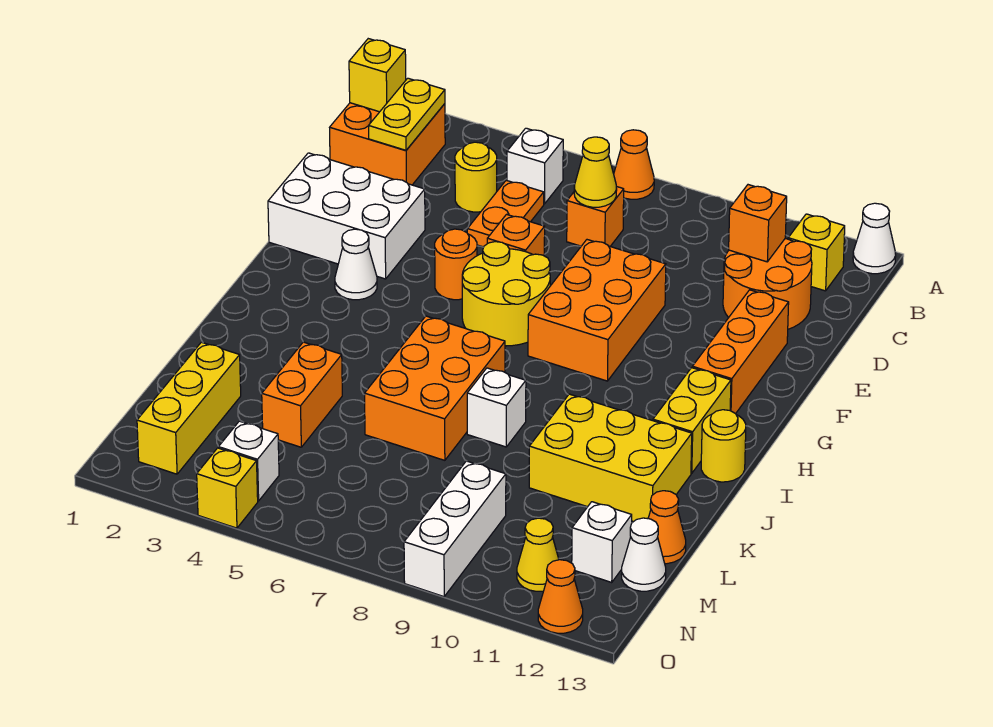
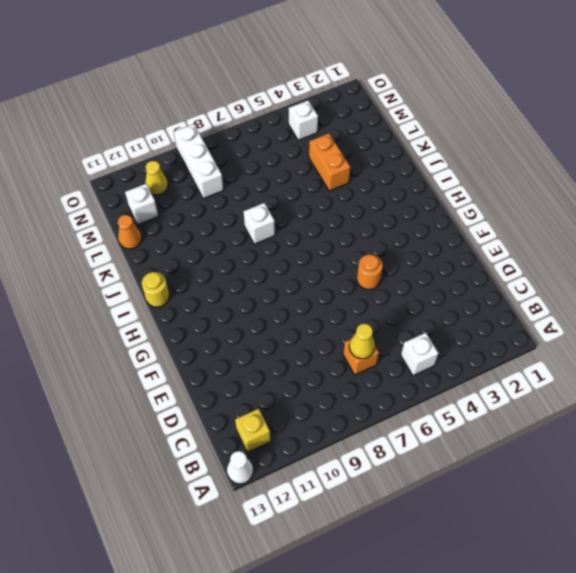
none -> orange cone A7 level 1
none -> orange brick B1:C2 level 1
none -> yellow round brick C4 level 1
none -> orange plate C5:D5 level 1

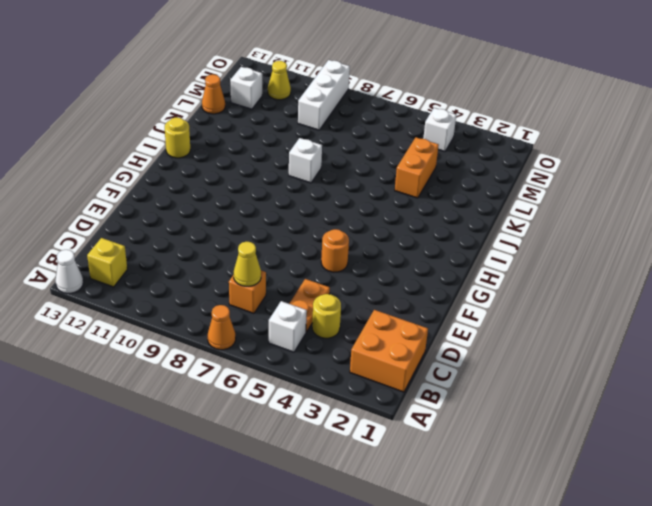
none -> orange round brick C11:D12 level 1
none -> white brick E1:F3 level 1
none -> orange brick E6 level 1
none -> orange brick E8:G9 level 1

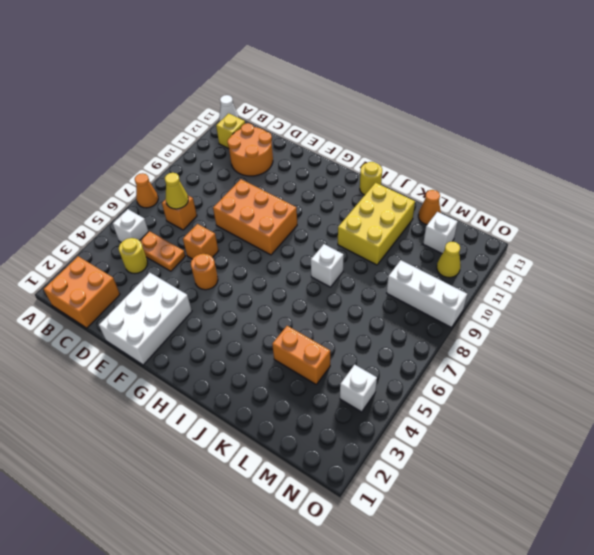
none -> orange brick E12:G12 level 1
none -> yellow round brick F6:G7 level 1
none -> white cone G3 level 1
none -> yellow brick H12:I12 level 1

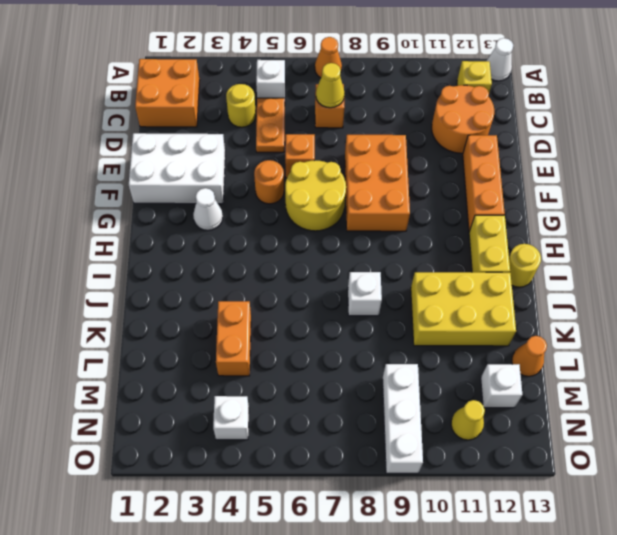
none -> orange brick I6:K7 level 1
none -> yellow brick L2:N2 level 1
none -> white cone M13 level 1
none -> yellow brick O4 level 1

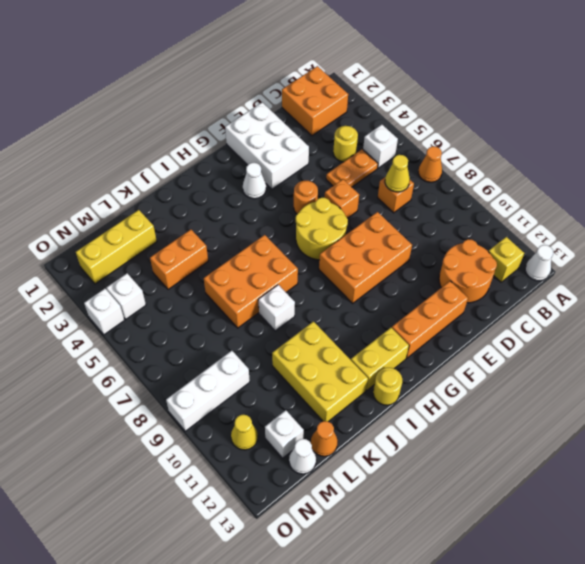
white brick O4 level 1 -> yellow brick O4 level 1
none -> orange cone O12 level 1
none -> yellow brick B1 level 2
none -> yellow plate B2:C2 level 2
none -> orange brick C11 level 2

